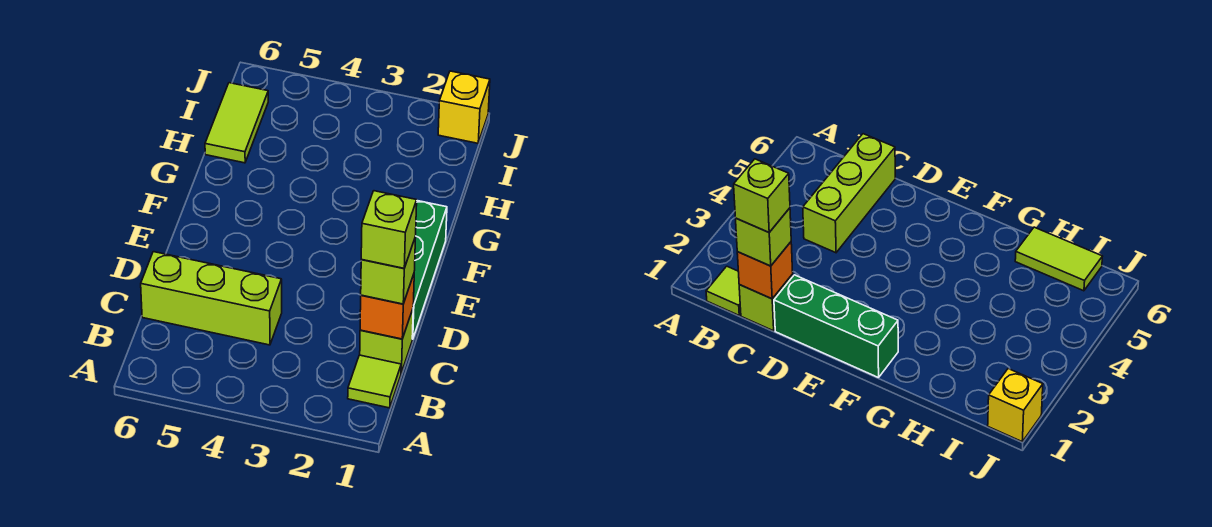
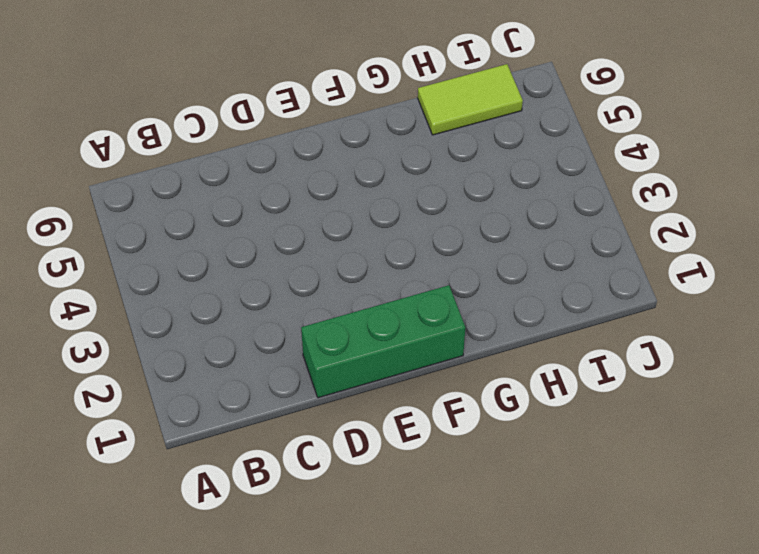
none -> lime tile B1 level 1
none -> lime brick C1 level 1

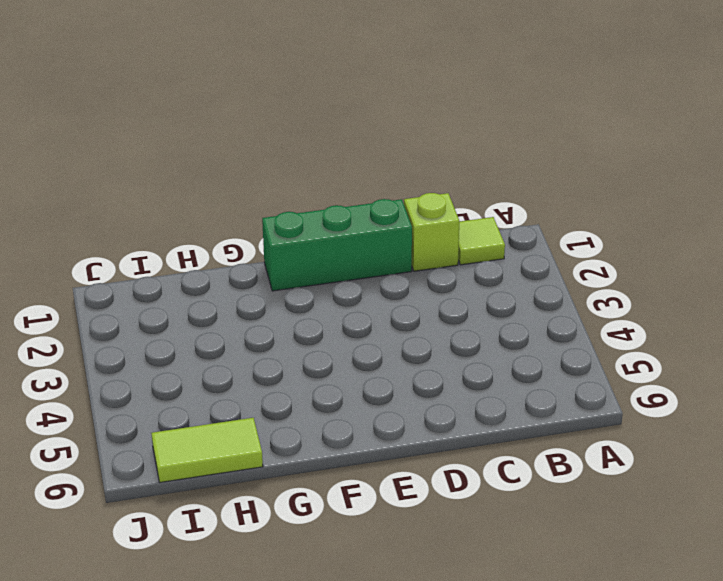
none -> lime brick C4:C6 level 1
none -> yellow brick J1 level 1

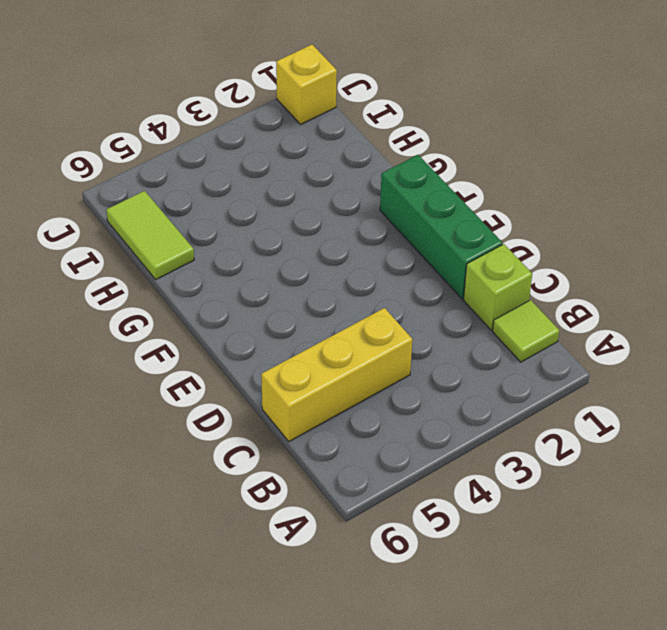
yellow brick C4:C6 level 1 -> lime brick C4:C6 level 1
none -> orange brick C1 level 2
none -> lime brick C1 level 3

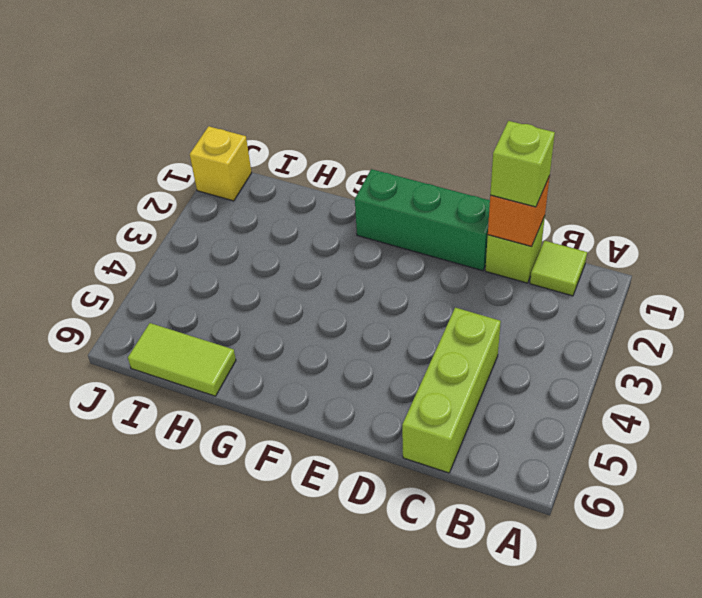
none -> lime brick C1 level 4

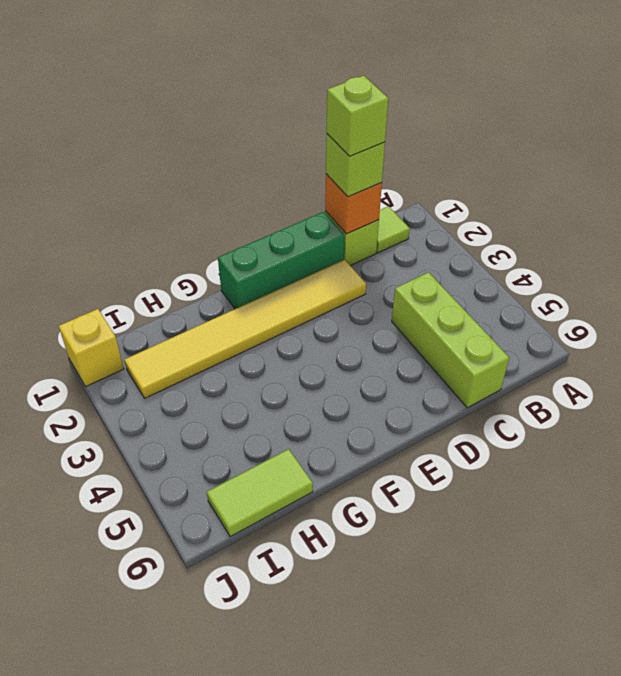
yellow tile D2:I2 level 1 -> none

